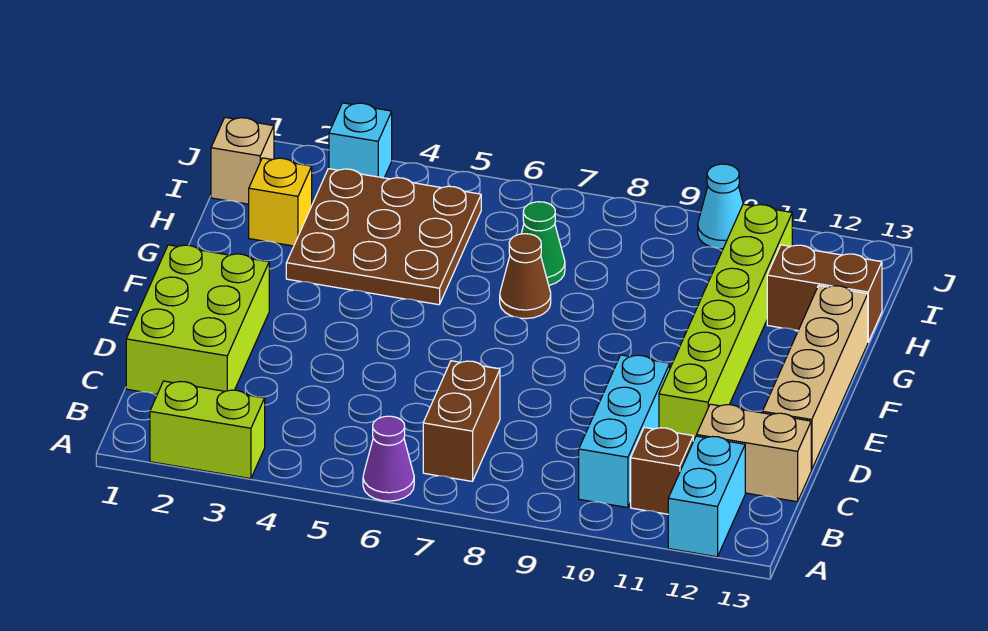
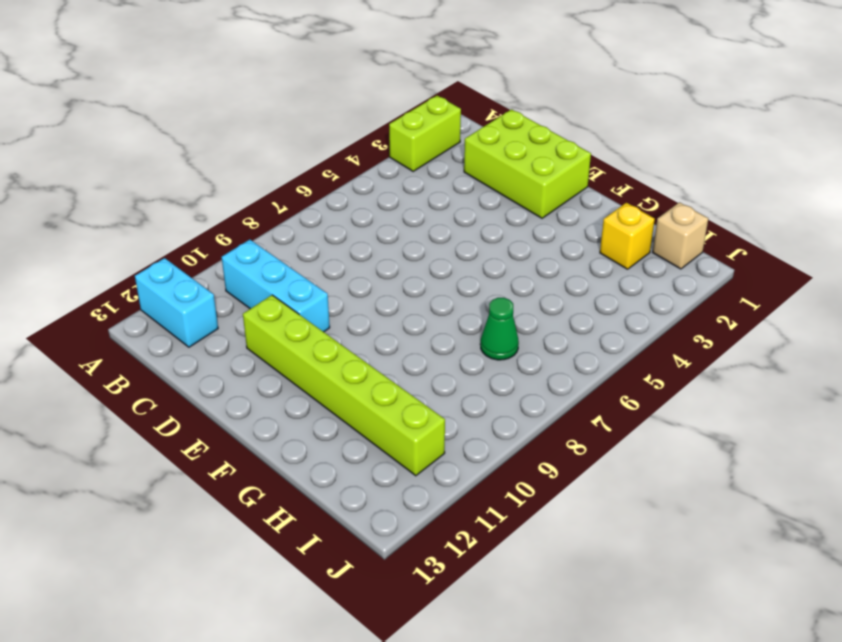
none -> purple cone A6 level 1
none -> brown brick B7:C7 level 1
none -> brown brick B11 level 1

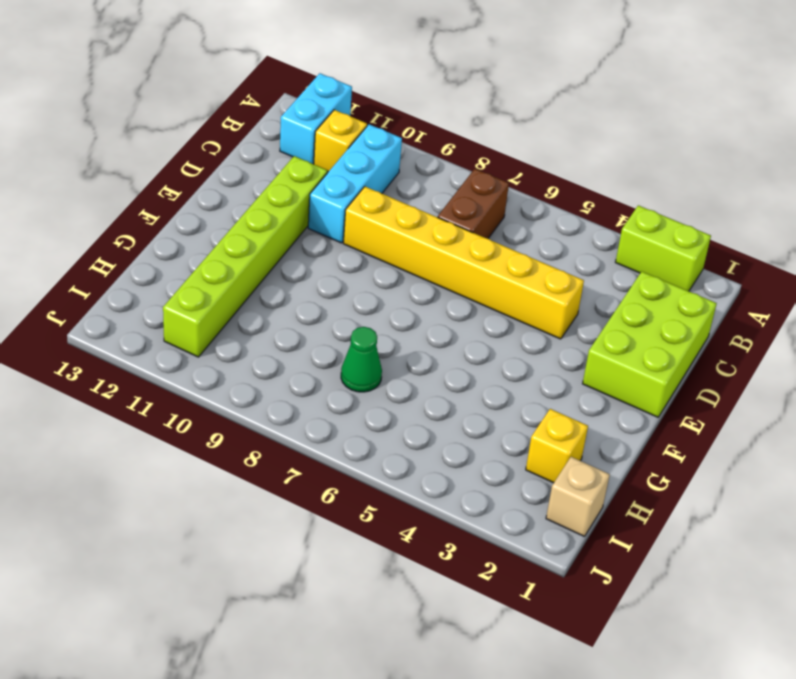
yellow brick B11 level 1 -> brown brick B11 level 1
yellow brick D4:D9 level 1 -> none
none -> purple cone A6 level 1
none -> tan brick C12:C13 level 1
none -> tan brick D13:G13 level 1

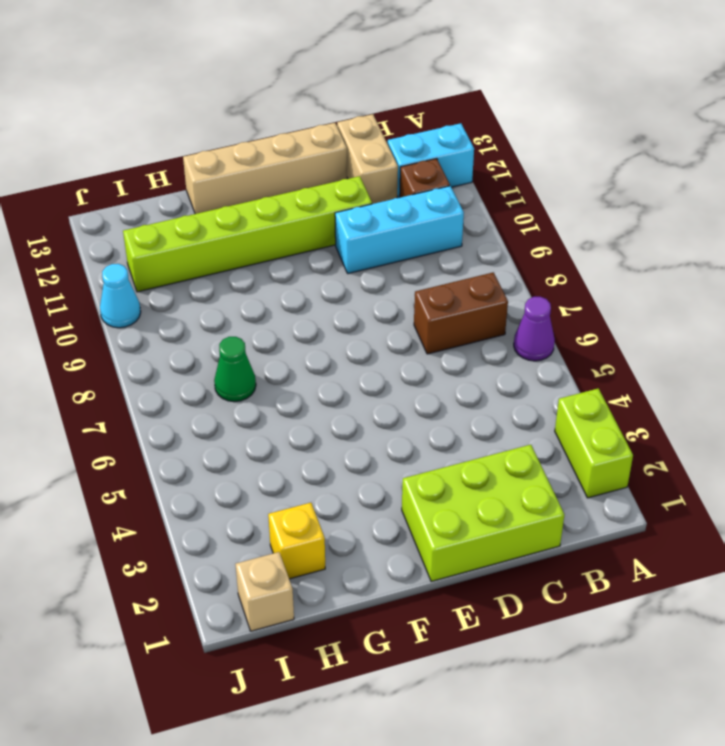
none -> brown plate G3:I5 level 1
none -> brown cone G7 level 1
none -> brown brick H12:H13 level 1

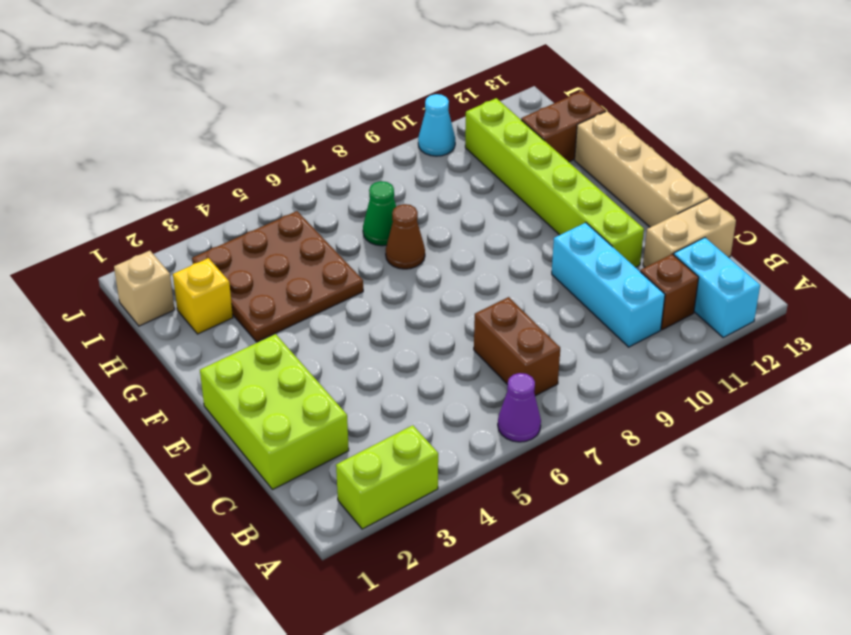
none -> cyan brick J3 level 1

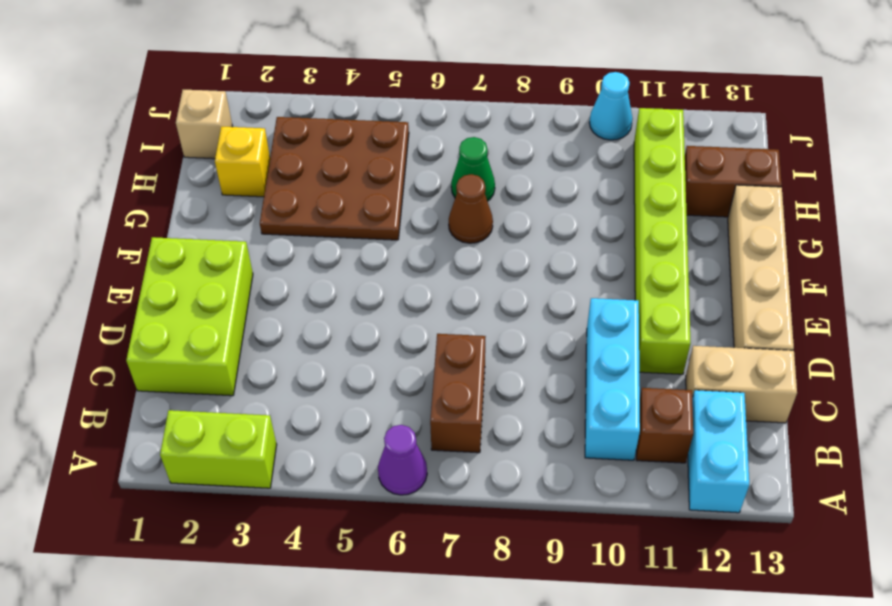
none -> cyan brick J3 level 1

